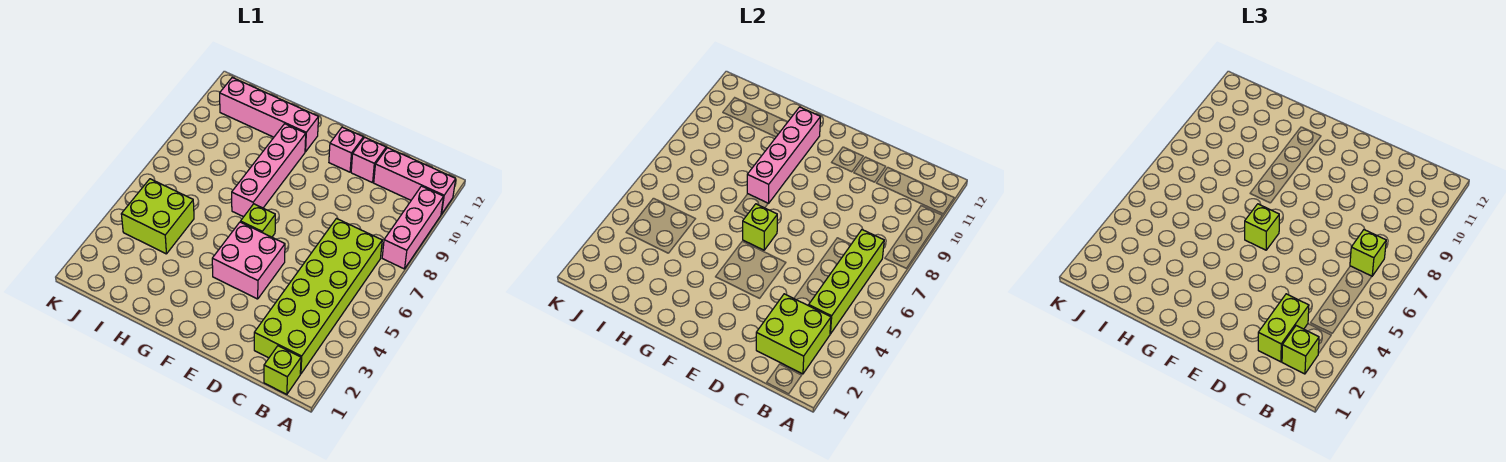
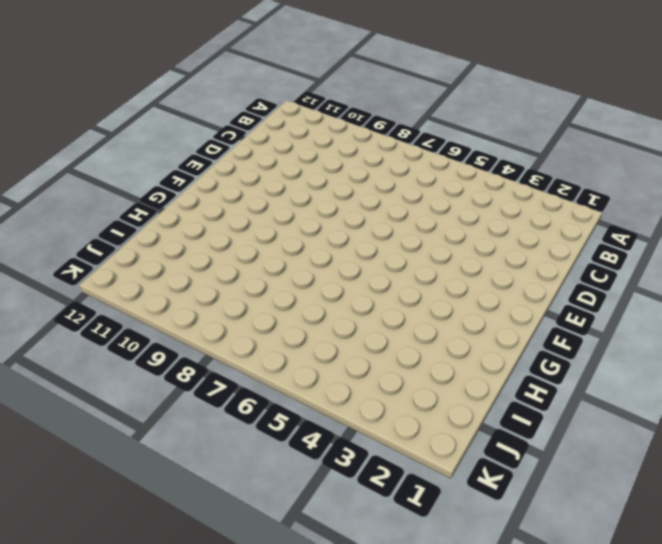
none -> pink brick A8:A10 level 1
none -> pink brick A11:C11 level 1
none -> lime brick B1 level 1

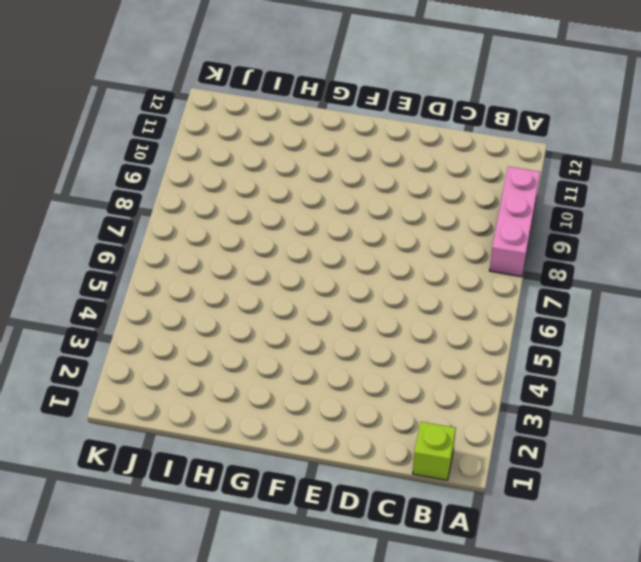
none -> pink brick A11:C11 level 1
none -> lime brick B2:C7 level 1
none -> pink brick D11 level 1

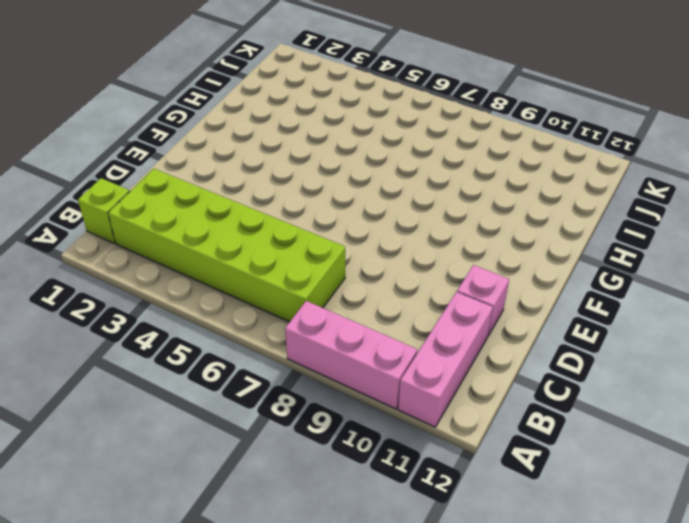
none -> pink brick E4:F5 level 1
none -> pink brick E11 level 1
none -> lime brick F6 level 1

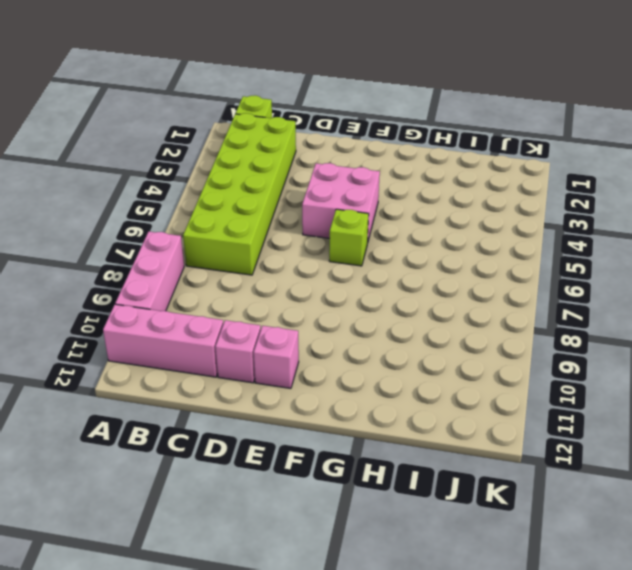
none -> pink brick G7:G10 level 1
none -> pink brick G11:J11 level 1
none -> lime brick I4:J5 level 1

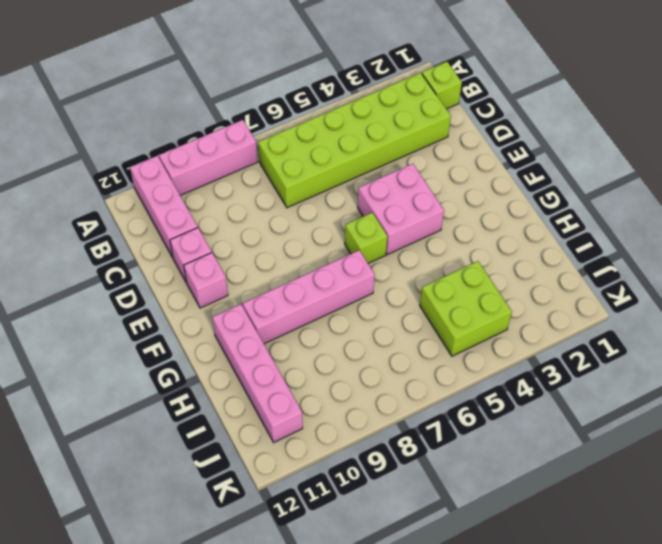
none -> lime brick B2:C3 level 2
none -> lime brick B4:B7 level 2
none -> lime brick F6 level 2

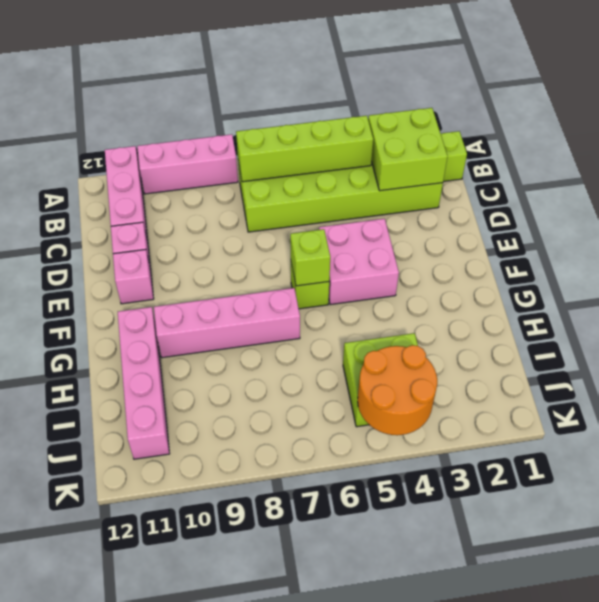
orange round brick J4:K5 level 2 -> none
none -> pink brick G8:G11 level 2
none -> lime brick B2 level 3
none -> lime brick B7 level 3

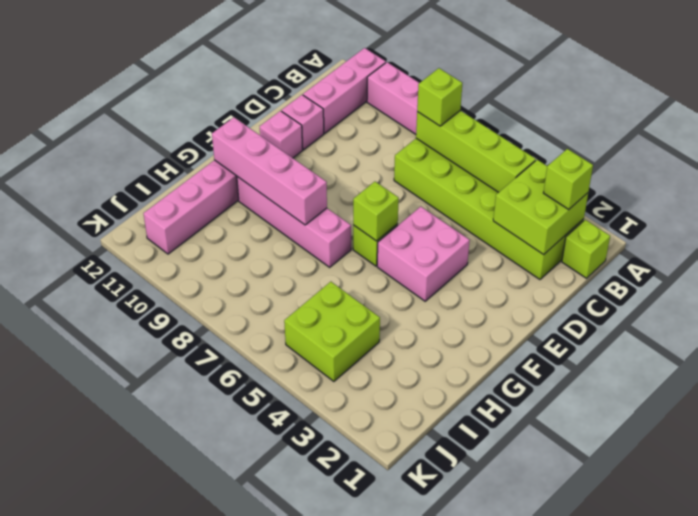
none -> lime brick C2:C3 level 3
none -> lime brick F6 level 3

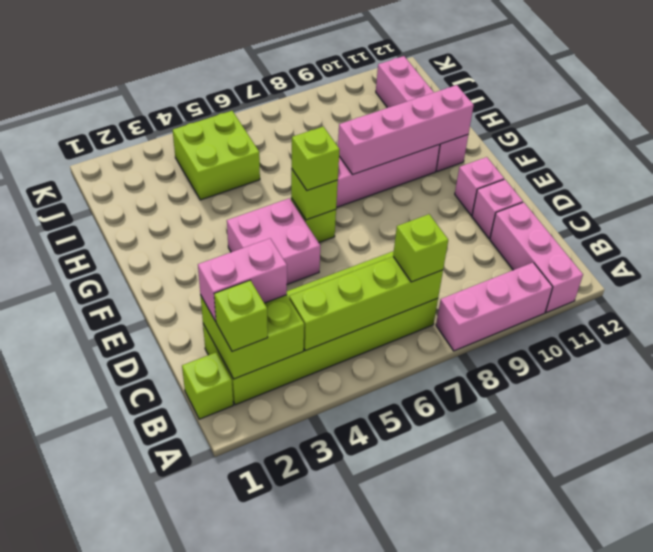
pink brick C2:C3 level 3 -> lime brick C2:C3 level 3

